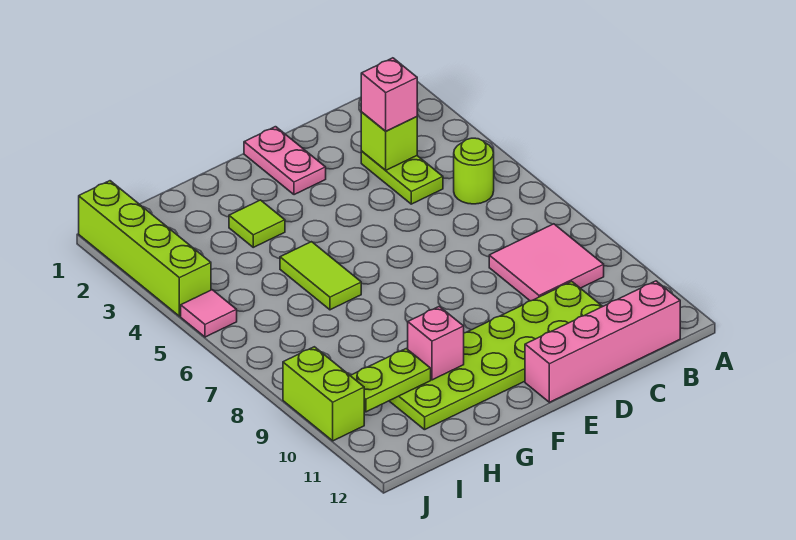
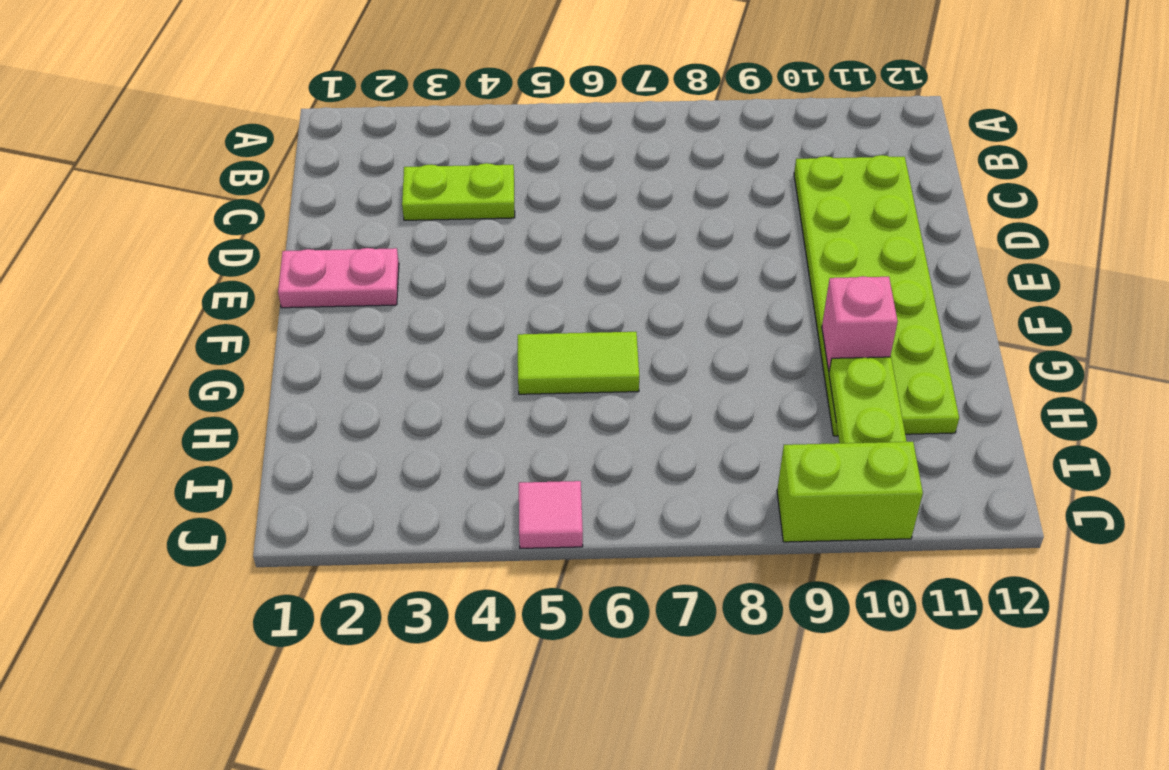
none -> lime round brick B5 level 1
none -> pink tile B8:C9 level 1
none -> pink brick B12:E12 level 1

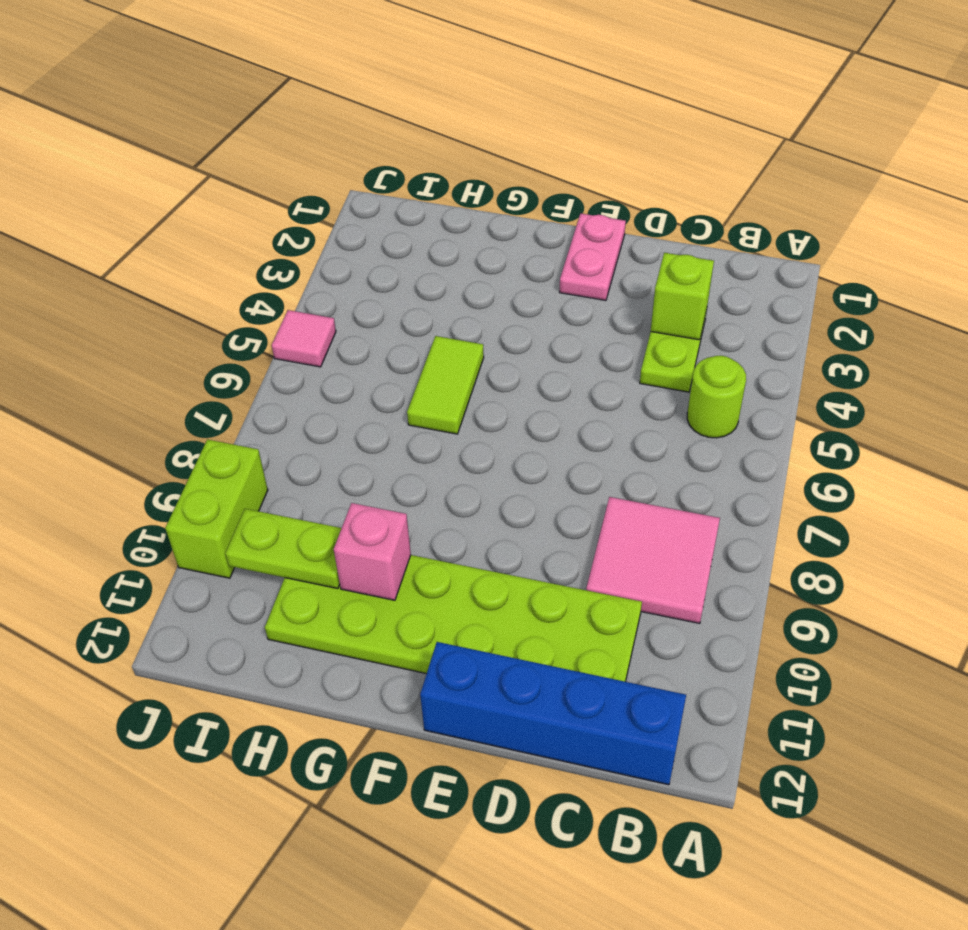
blue brick B12:E12 level 1 -> pink brick B12:E12 level 1
none -> lime tile G3 level 1
none -> lime brick J1:J4 level 1
none -> pink brick C3 level 3

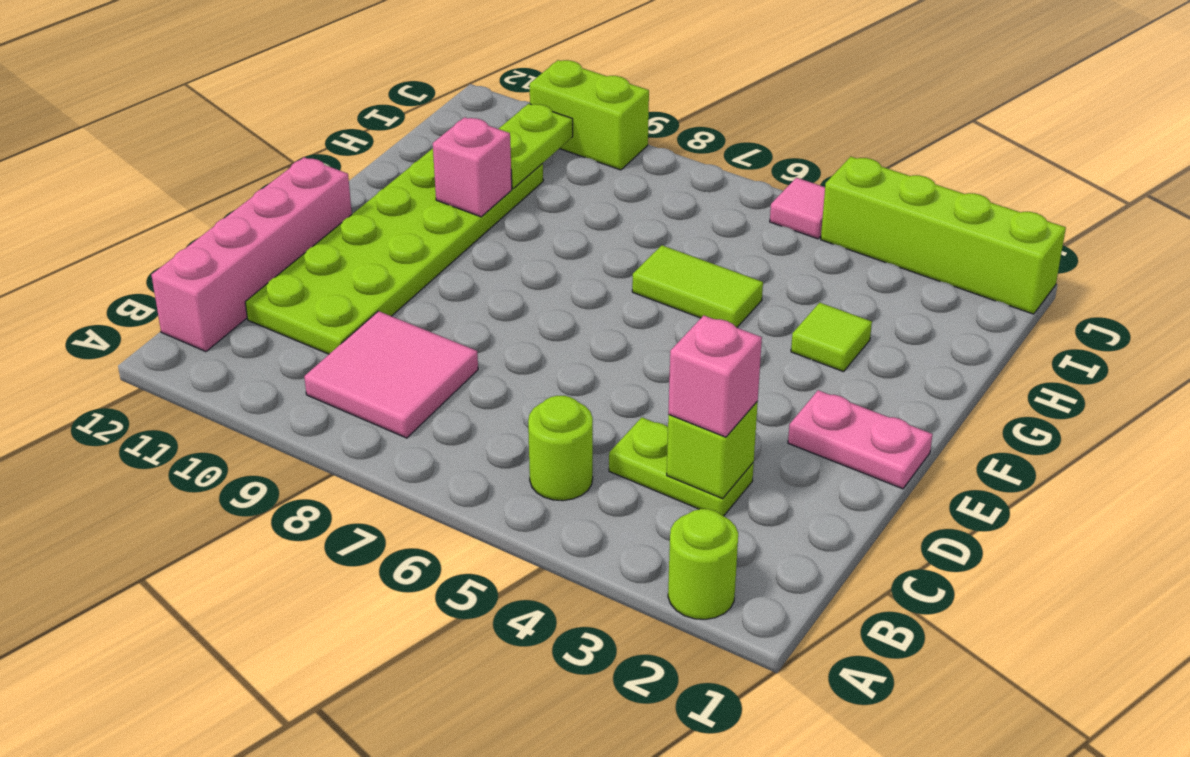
lime round brick A2 level 1 -> none

